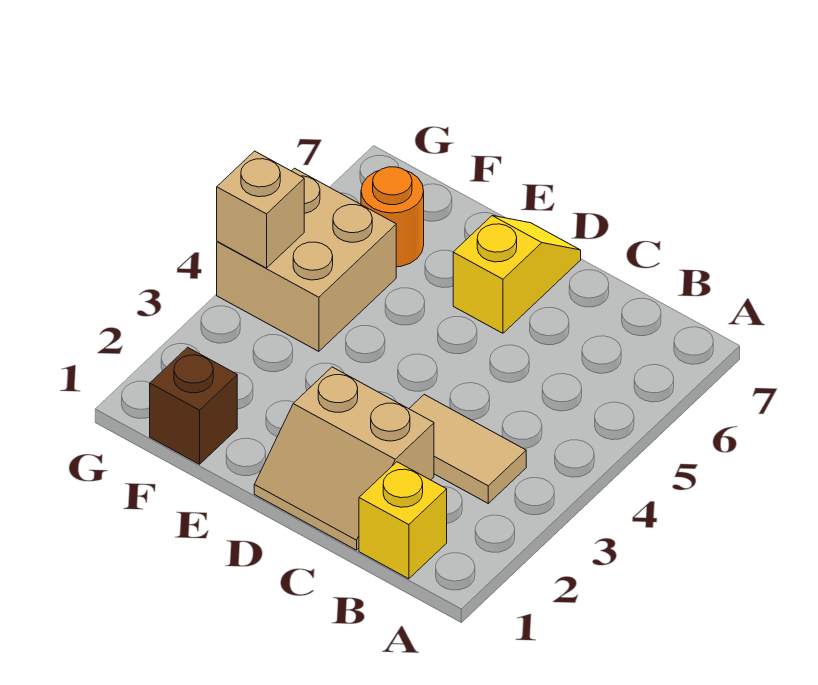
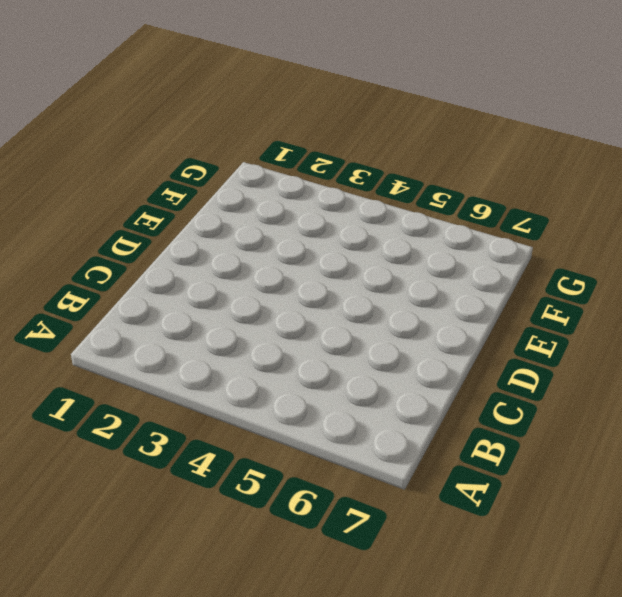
none -> yellow brick B1 level 1
none -> tan tile B3:C3 level 1

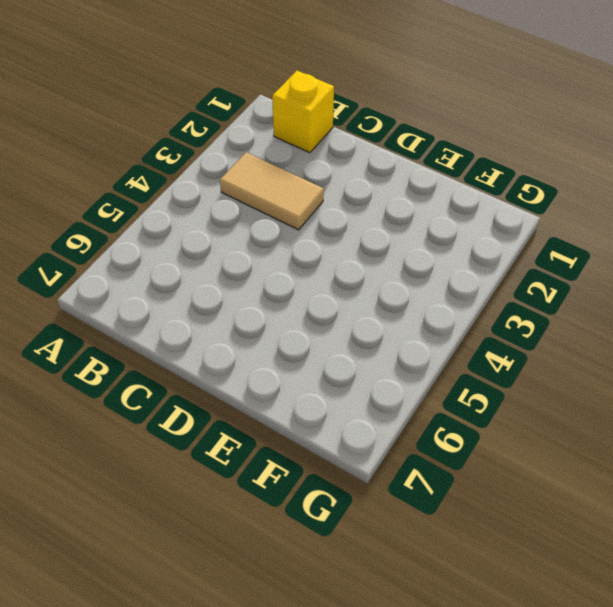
none -> tan slope C1:D2 level 1 top 2
none -> yellow slope D6:D7 level 1 top 6

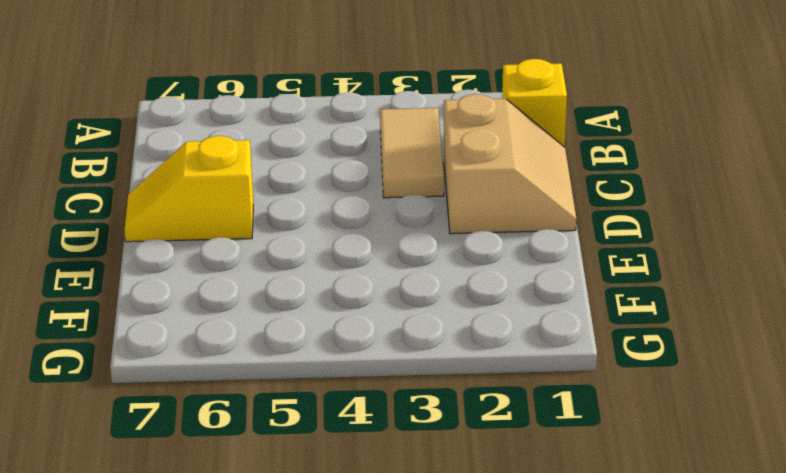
none -> brown brick F1 level 1
none -> tan brick F4:G5 level 1

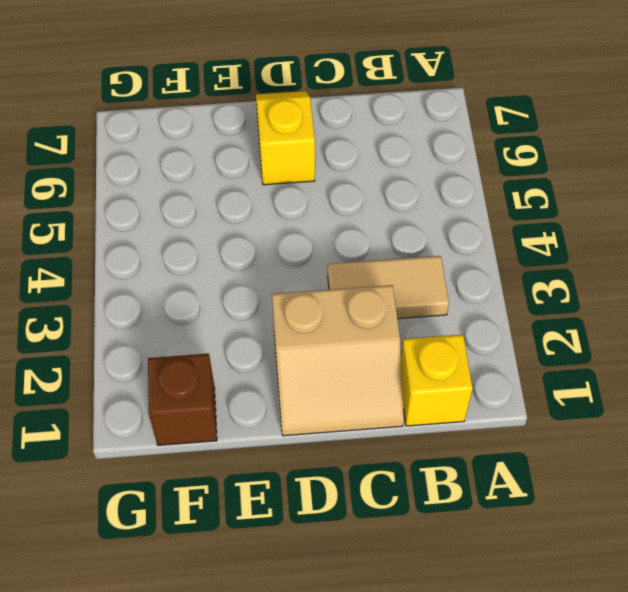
none -> tan brick F4:G5 level 1
none -> orange round brick F6 level 1

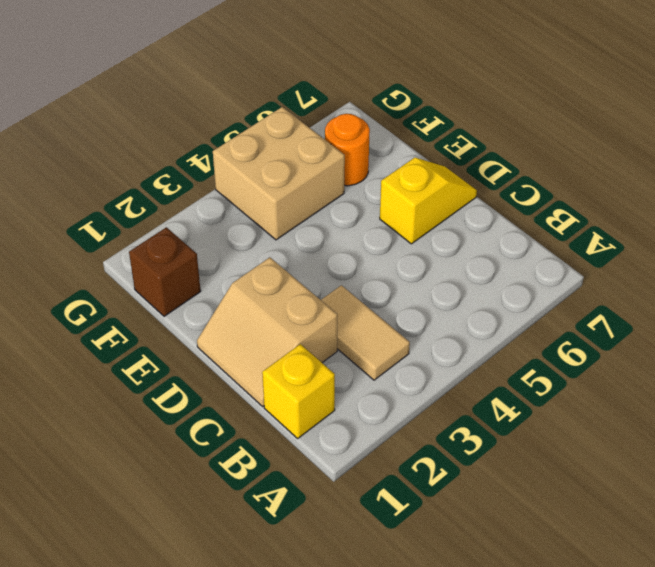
none -> tan brick G4 level 2

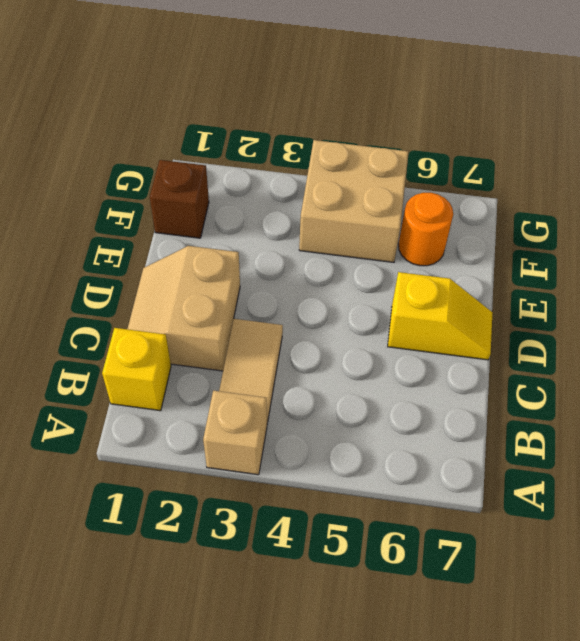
tan brick A3 level 1 -> tan brick G4 level 2

